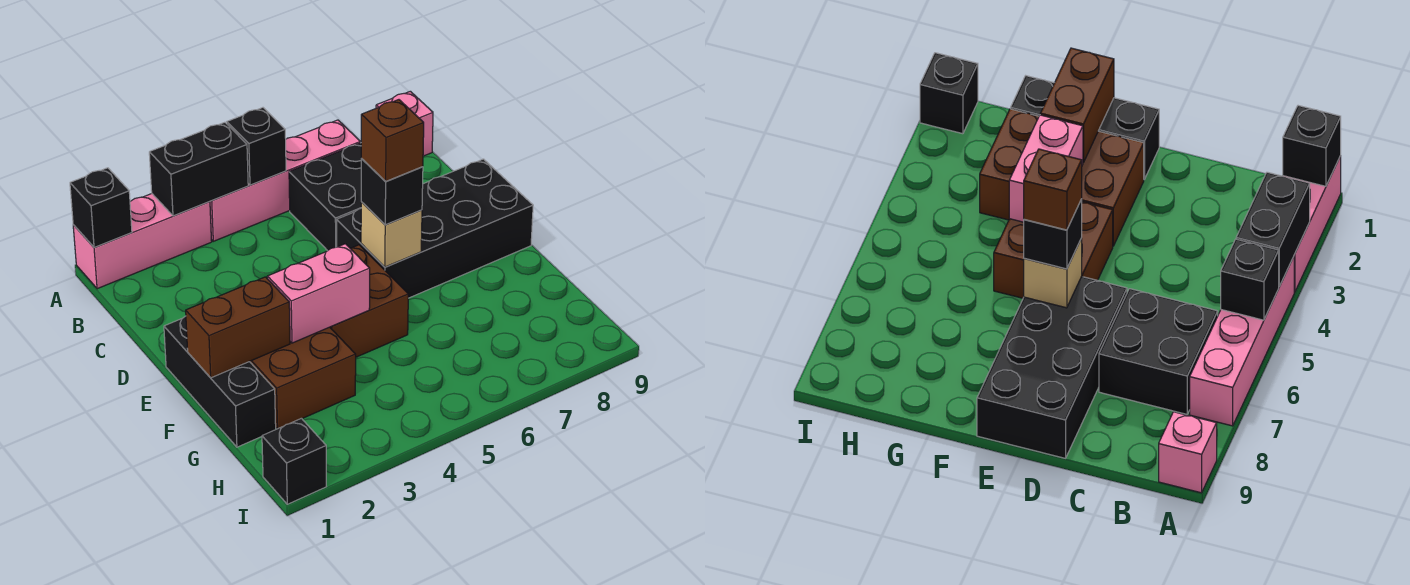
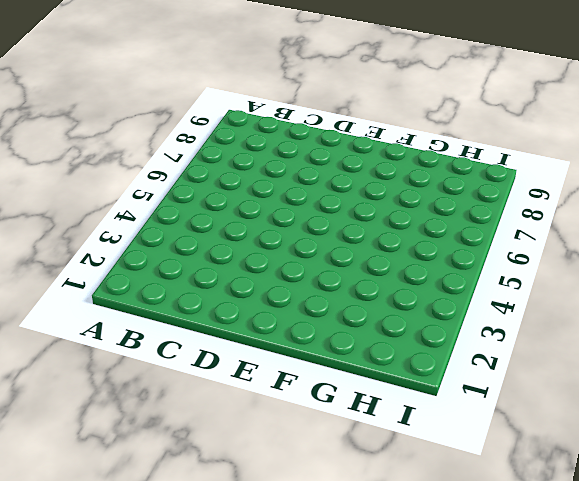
none -> pink brick A1:A3 level 1
none -> pink brick A4:A7 level 1
none -> pink brick A9 level 1

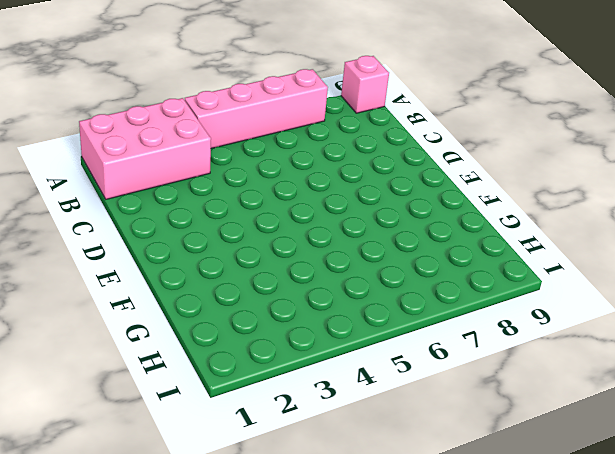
pink brick A1:B3 level 1 -> pink brick A1:A3 level 1
none -> black brick B6:C7 level 1
none -> black brick D6:E9 level 1
none -> black brick E1:G1 level 1

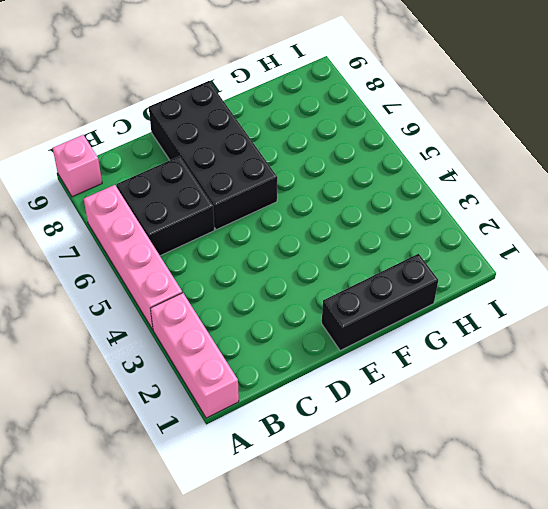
none -> brown brick E2:G3 level 1
none -> brown brick E4:F5 level 1
none -> black brick I1 level 1

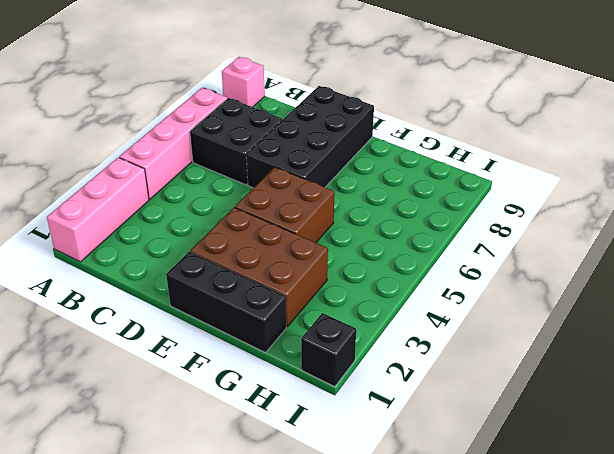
none -> black brick A1 level 2
none -> black brick A3:A4 level 2
none -> black brick A5 level 2

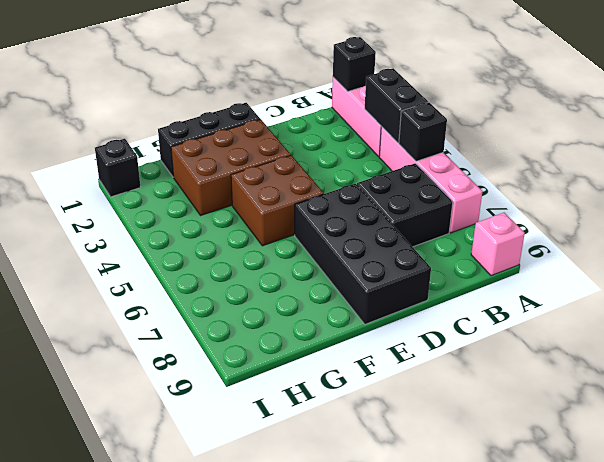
none -> tan brick E6 level 2
none -> brown brick F1:F2 level 2
none -> pink brick F3:F4 level 2

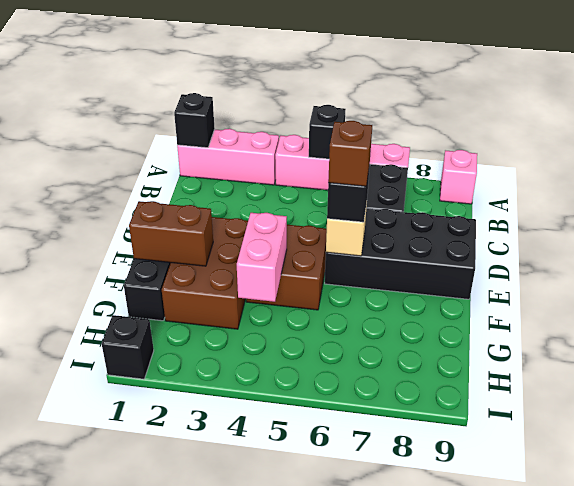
pink brick F4:G4 level 2 -> pink brick F3:F4 level 2
none -> black brick A3:A4 level 2

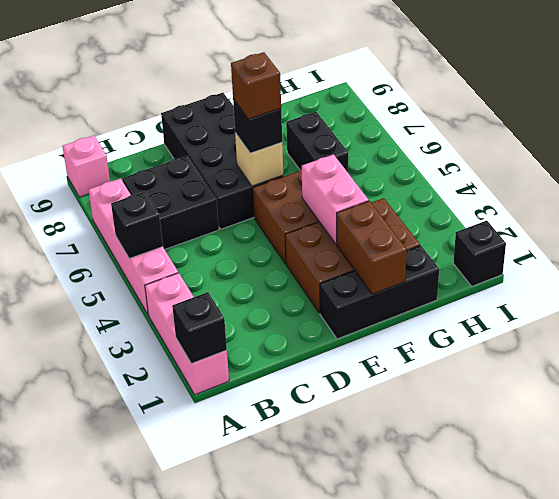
black brick G6:G7 level 1 -> black brick A3:A4 level 2

